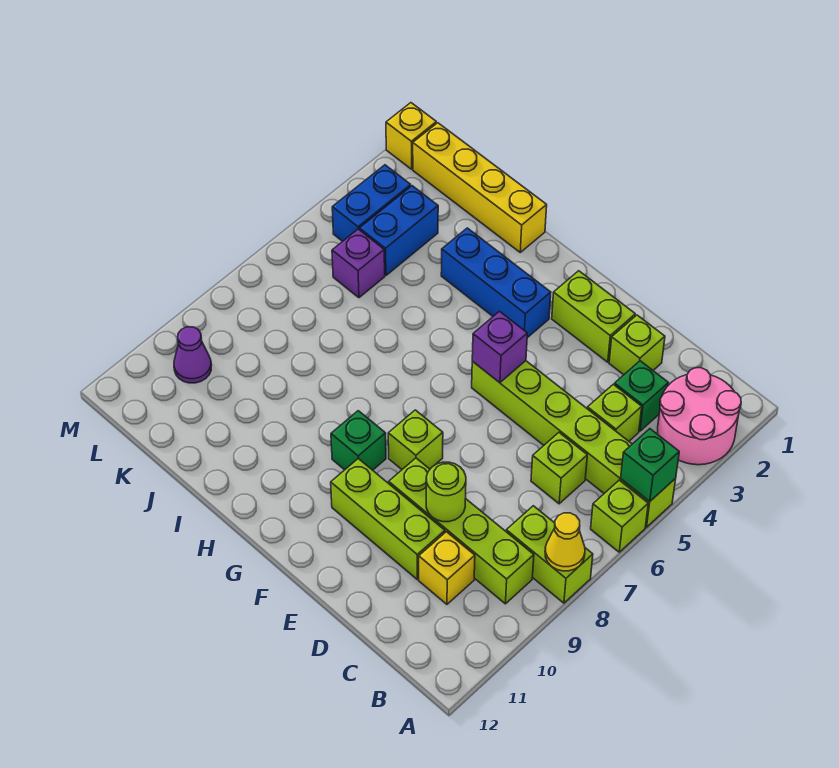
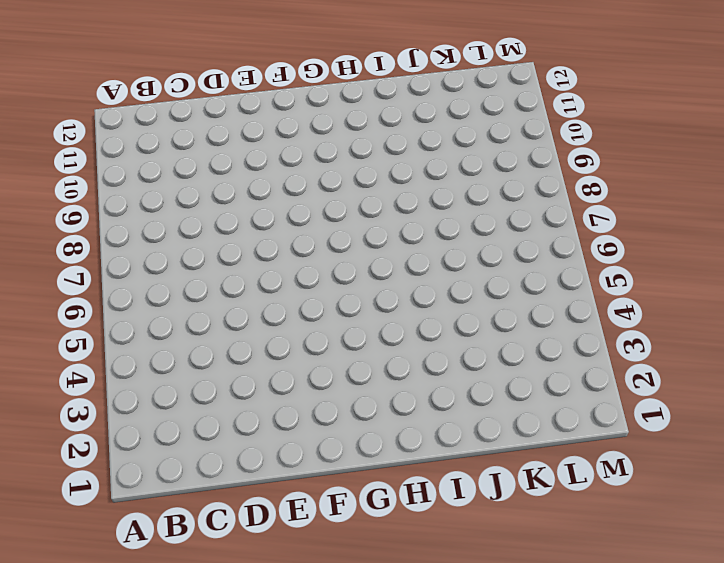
none -> pink round brick A2:B3 level 1
none -> lime brick A5:F5 level 1
none -> lime brick A6 level 1

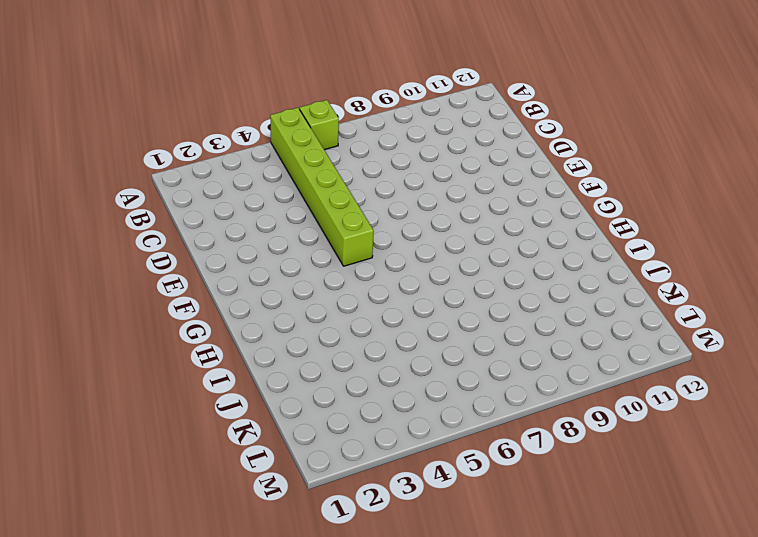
none -> pink round brick A2:B3 level 1
none -> lime brick A8:B8 level 1
none -> lime brick B9:E9 level 1

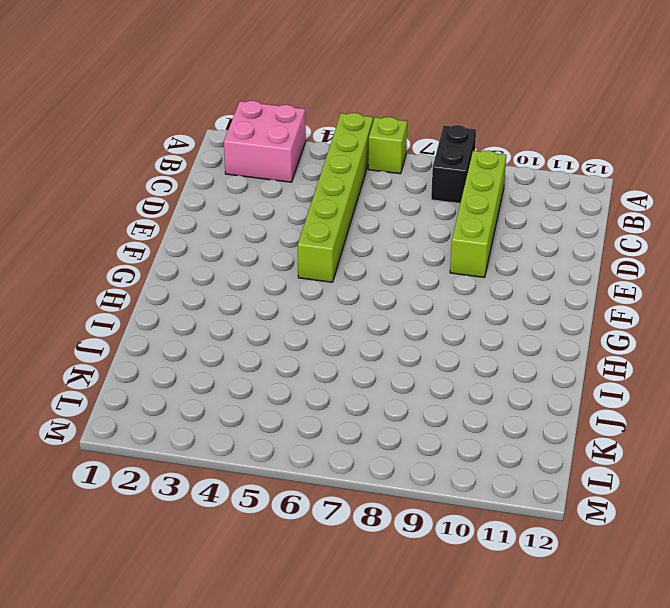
pink brick A2:B3 level 1 -> pink round brick A2:B3 level 1
black brick A8:B8 level 1 -> lime brick A8:B8 level 1
none -> green brick C3 level 1
none -> lime brick C4 level 1
none -> lime brick C6 level 1

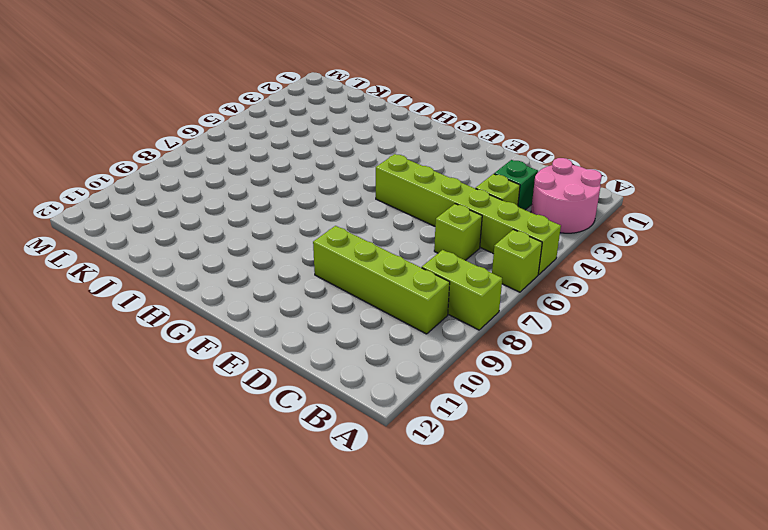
none -> yellow brick C10 level 1
none -> lime brick D2 level 1
none -> lime brick D10:F10 level 1

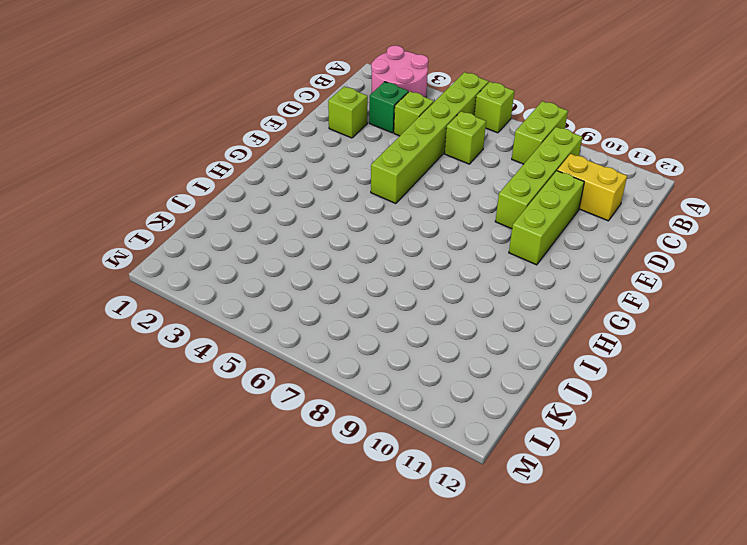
yellow brick C10:C11 level 1 -> yellow brick C10 level 1
none -> lime brick E2:F2 level 1
none -> lime brick F8 level 1
none -> blue brick G3:I3 level 1

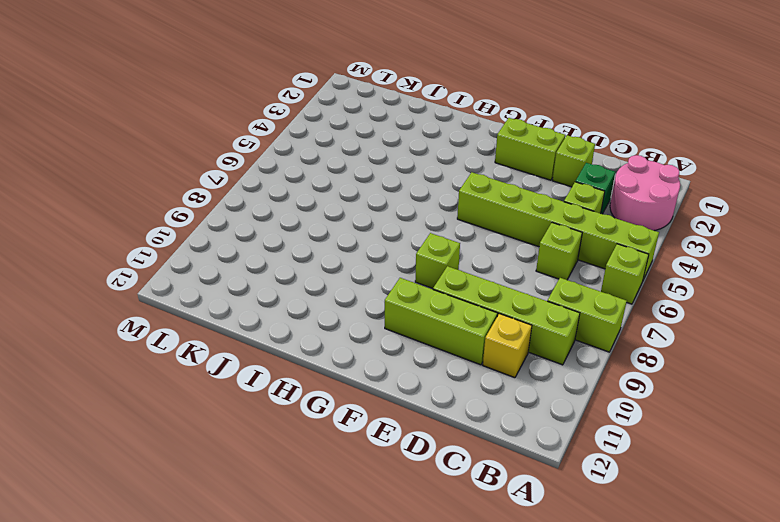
none -> blue brick G3:I3 level 1
none -> green brick G9 level 1
none -> yellow brick I1:L1 level 1

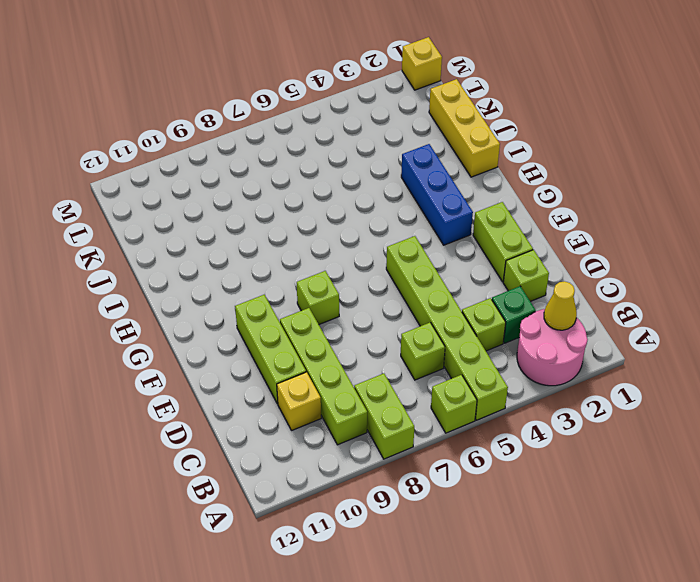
yellow cone B2 level 2 -> yellow cone A8 level 2
yellow brick I1:K1 level 1 -> yellow brick I1:L1 level 1
none -> green brick G9 level 1
none -> blue brick K3:K4 level 1
none -> purple brick K5 level 1

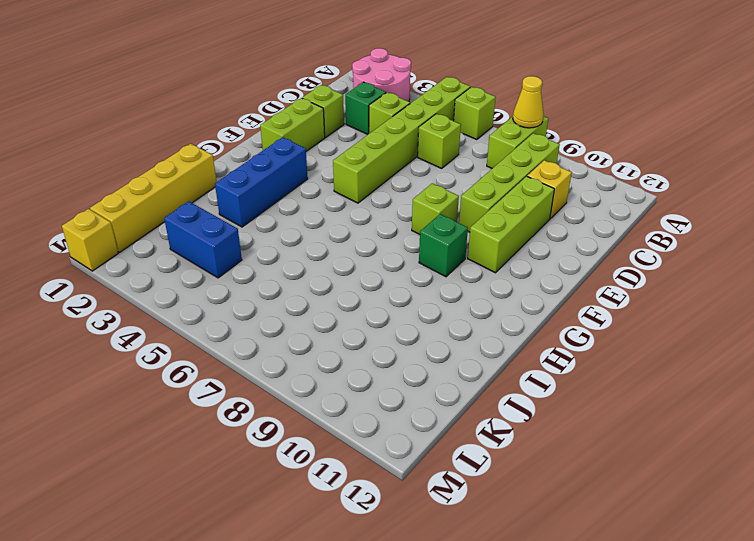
none -> purple brick K5 level 1
none -> blue brick L3:L4 level 1
none -> purple cone L10 level 1

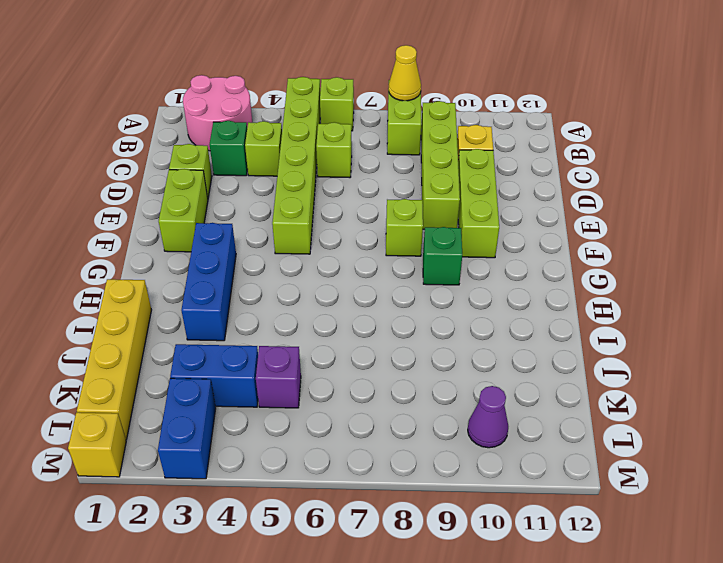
blue brick L3:M3 level 1 -> blue brick L3:L4 level 1
none -> green brick A5 level 2
none -> lime round brick D9 level 2
none -> purple brick F5 level 2

